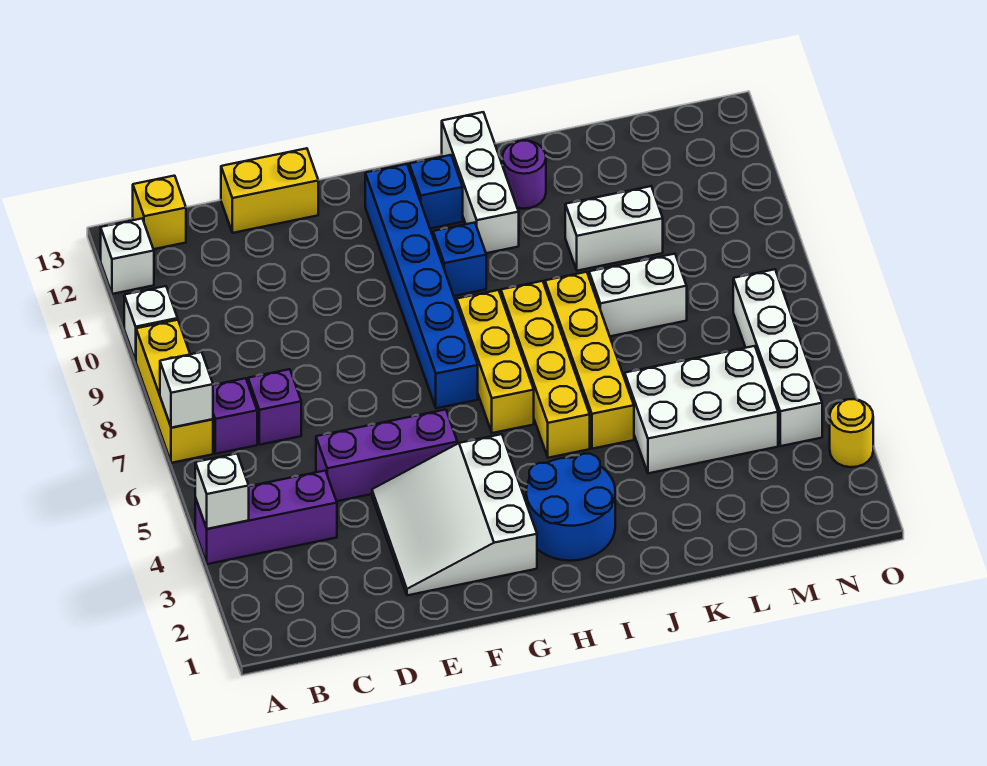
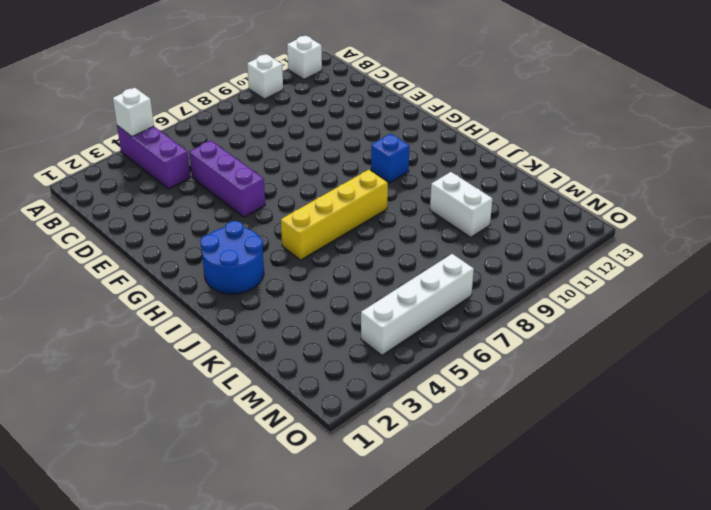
none -> yellow brick A7:A9 level 1
none -> purple brick B7 level 1
none -> yellow brick B13 level 1

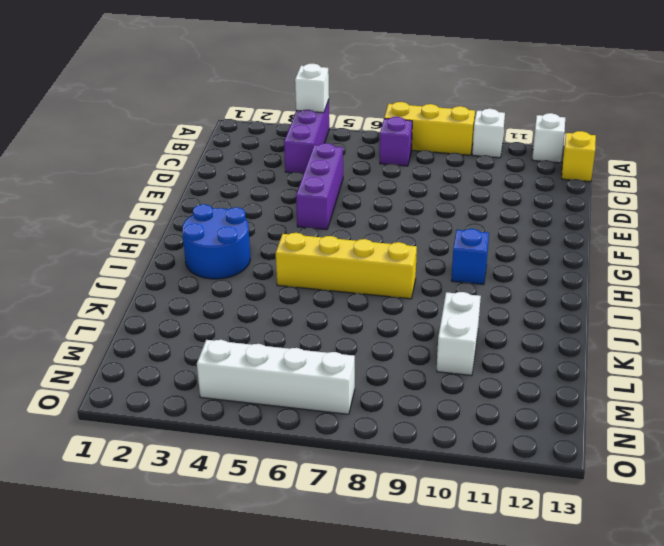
none -> purple brick C7 level 1
none -> yellow brick D13:E13 level 1
none -> white slope E2:G4 level 1 top G

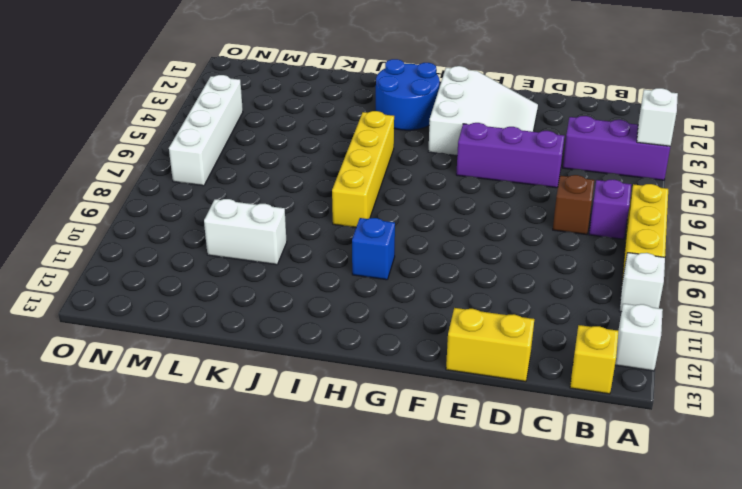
brown brick C7 level 1 -> purple brick C7 level 1
none -> blue brick G7:G12 level 1
none -> yellow brick H6:H8 level 1
none -> blue brick H12 level 1

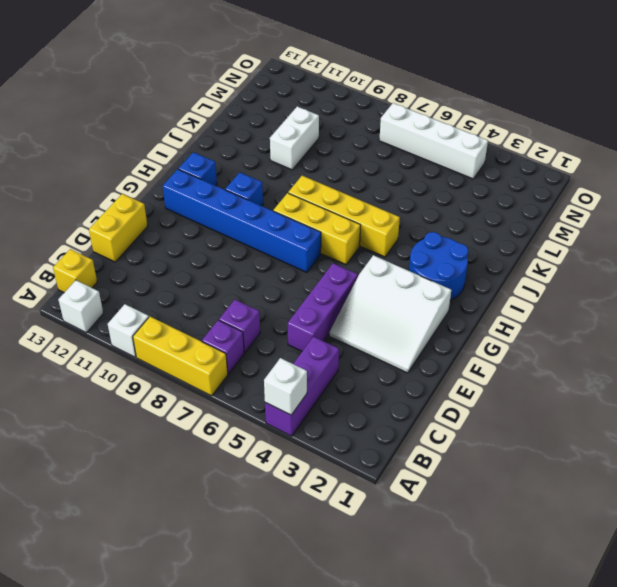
none -> white brick I11:I13 level 1
none -> yellow brick J5:J8 level 1
none -> purple round brick J12 level 1

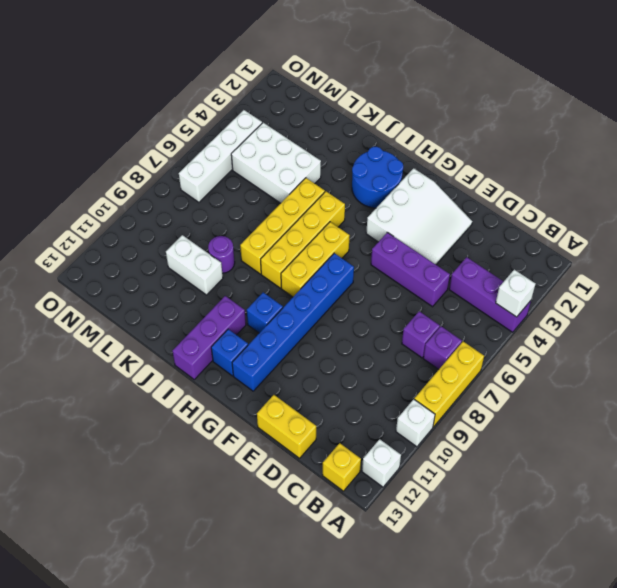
purple brick I11:I13 level 1 -> white brick I11:I13 level 1
purple round brick K9 level 1 -> purple round brick J12 level 1
none -> white brick K8:L8 level 1
none -> yellow round brick O3 level 1
none -> white brick A7 level 2

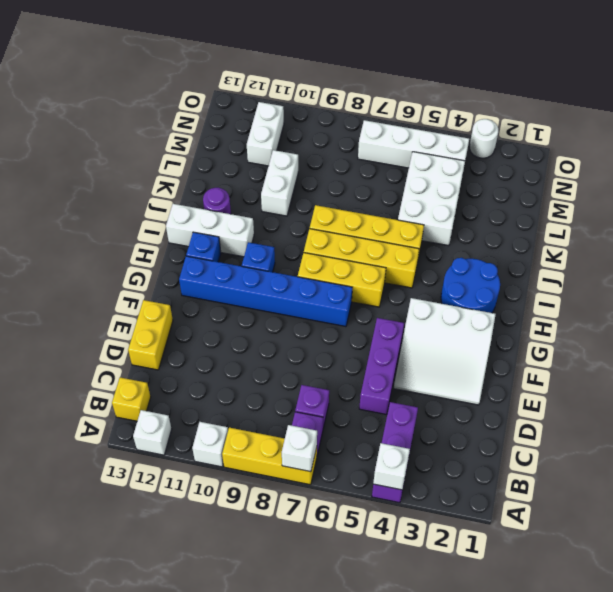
white brick M11:N11 level 1 -> white brick K8:L8 level 1
white round brick O3 level 1 -> yellow round brick O3 level 1

